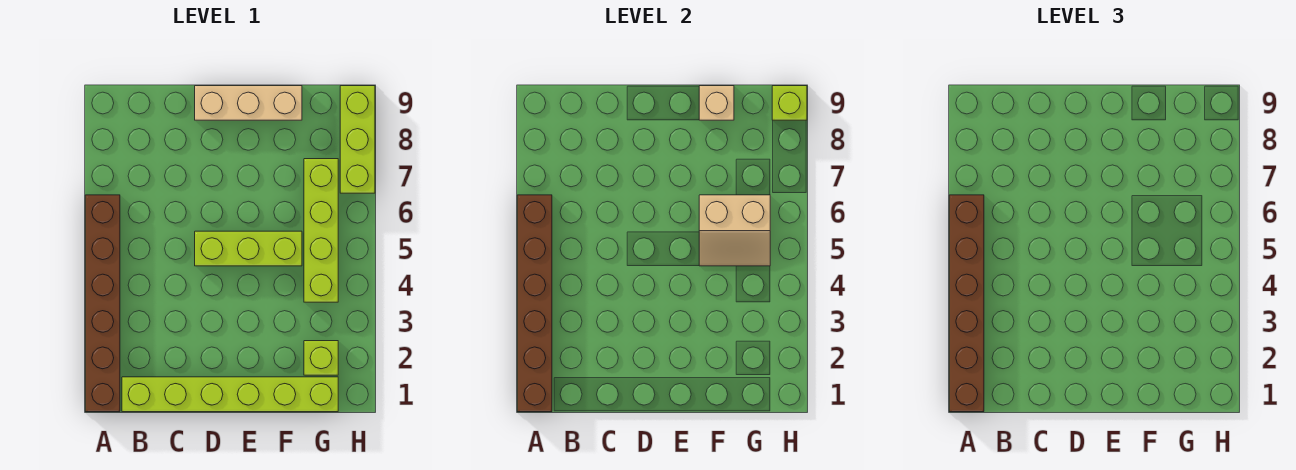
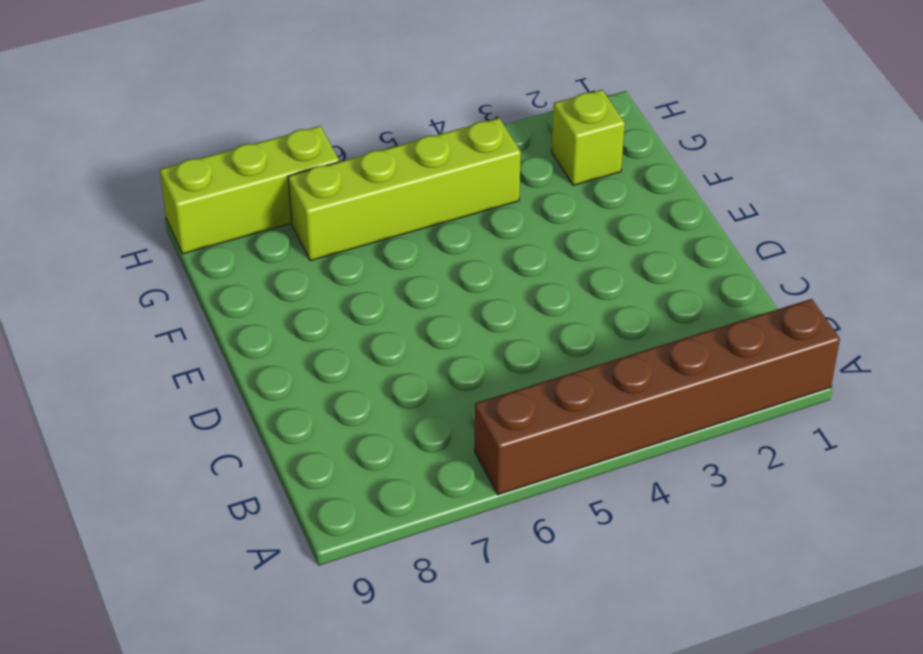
none -> lime brick B1:G1 level 1
none -> lime brick D5:F5 level 1
none -> tan brick D9:F9 level 1

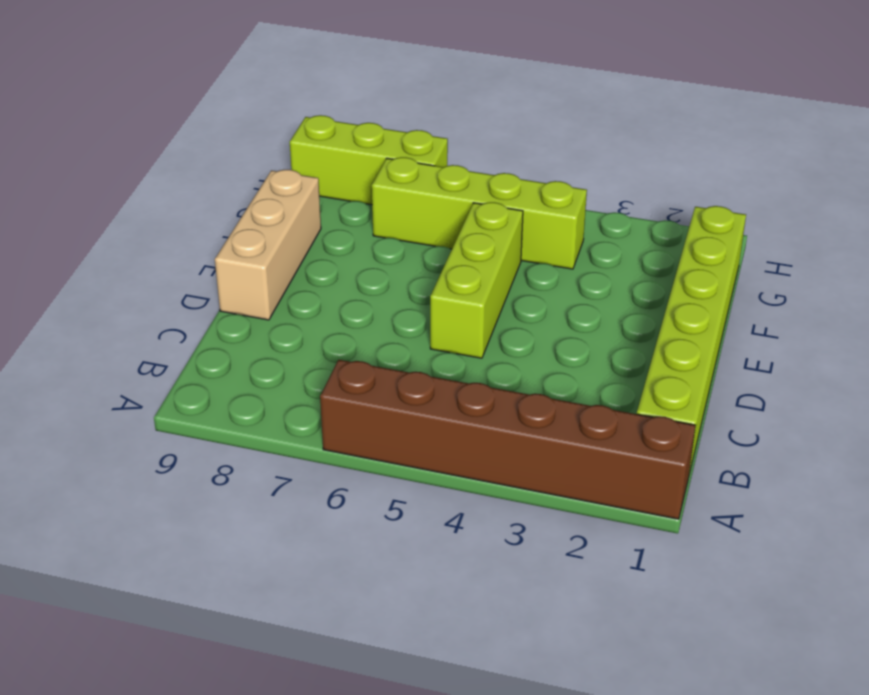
none -> lime brick G2 level 1
none -> brown brick A1:A6 level 2
none -> tan slope F5:G6 level 2 top 6

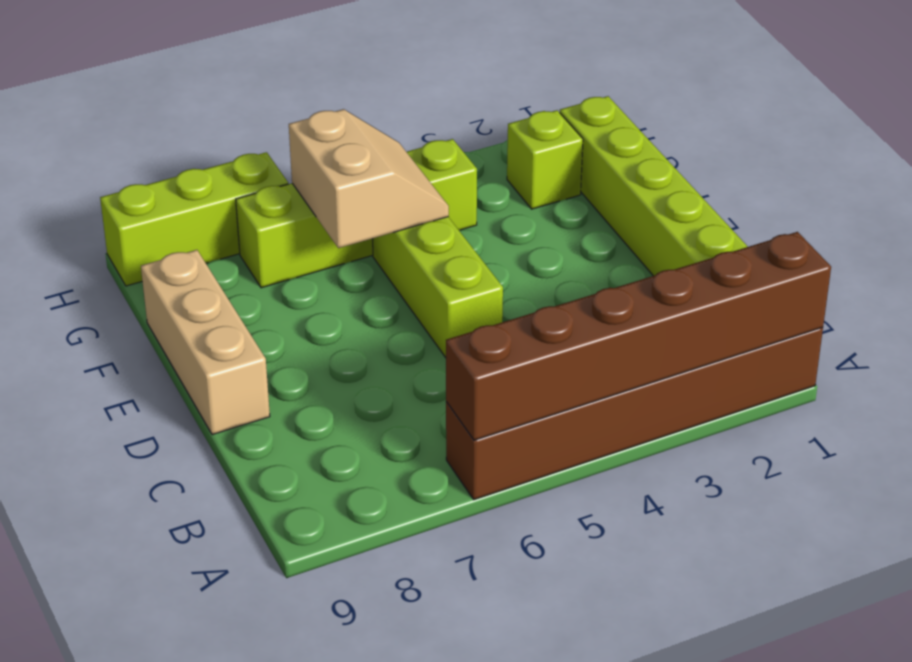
none -> tan brick F9 level 2
none -> lime brick H9 level 2
none -> brown brick A1:A6 level 3

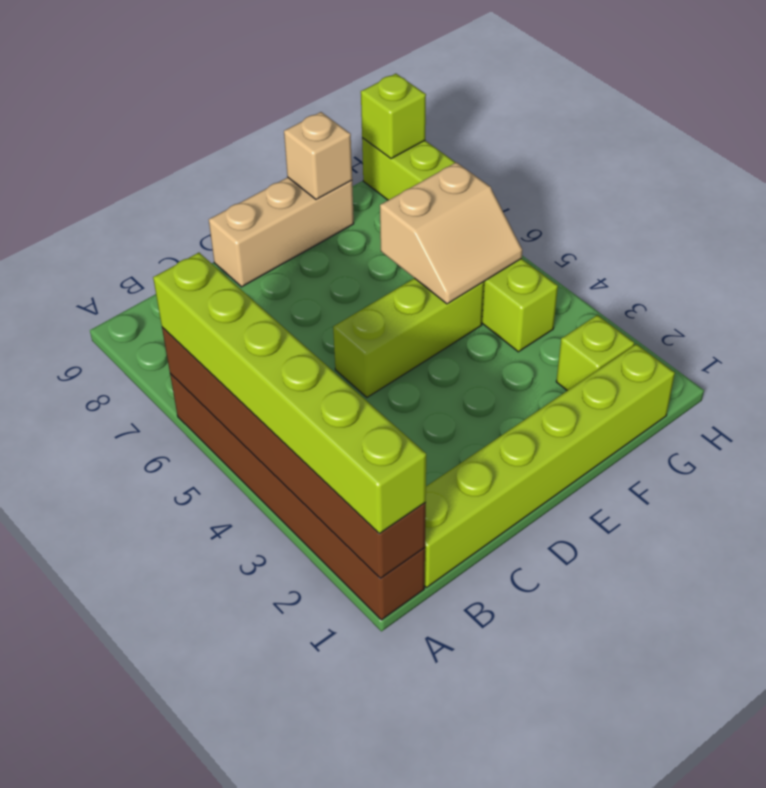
lime brick A1:A6 level 3 -> brown brick A1:A6 level 3

